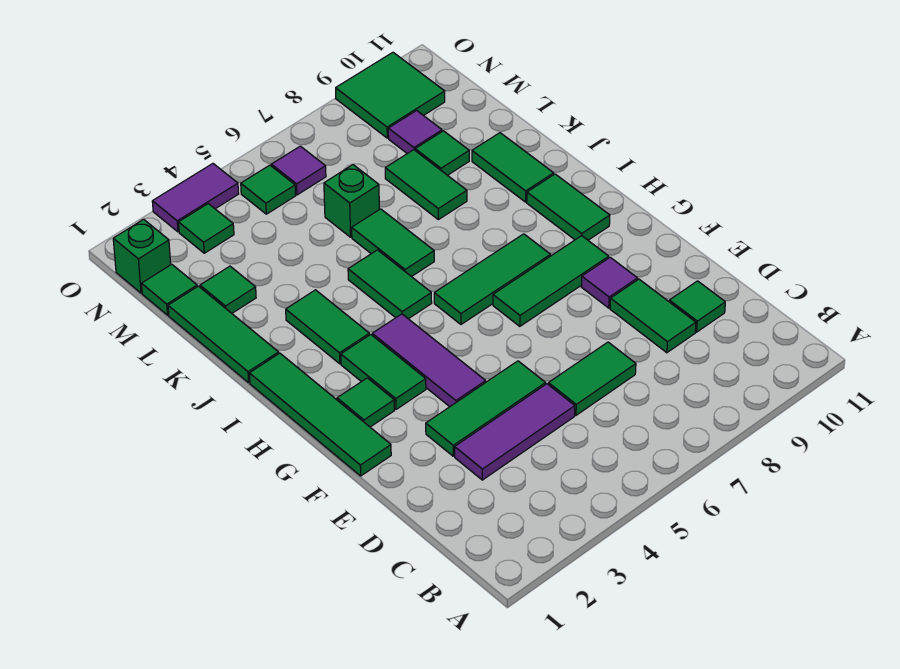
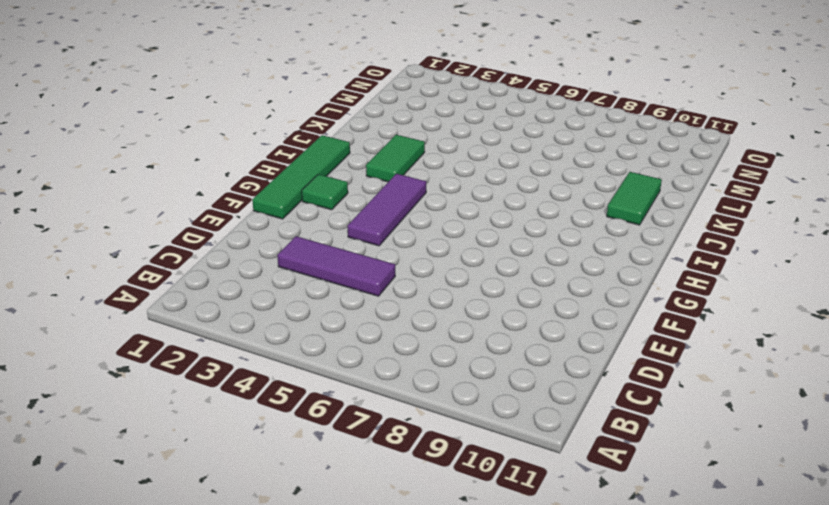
none -> green tile D6:D7 level 1
none -> green tile D9:E9 level 1
none -> green tile D10 level 1
none -> green tile E3:E5 level 1

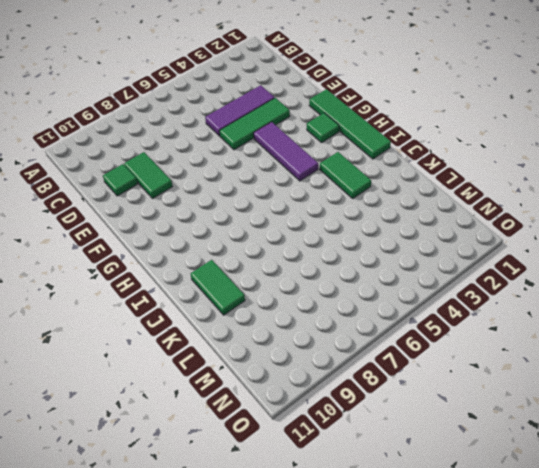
none -> green tile D6:D7 level 1
none -> purple tile F9 level 1
none -> green tile G3:H3 level 1
none -> green tile G7:G9 level 1

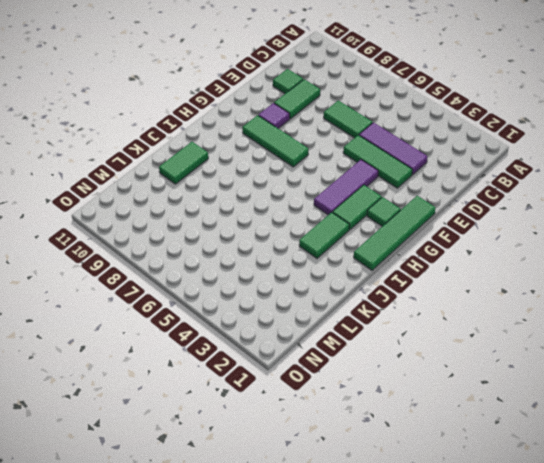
none -> green tile H6:H8 level 1
none -> green tile H10:I10 level 1
none -> green tile I5:J5 level 1
none -> green tile J1:L1 level 1

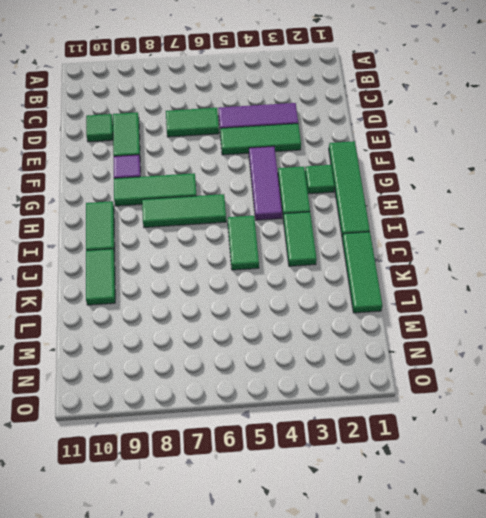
none -> green tile J6:K6 level 1
none -> green tile K8:L8 level 1
none -> green tile L2 level 1
none -> green brick L6 level 1

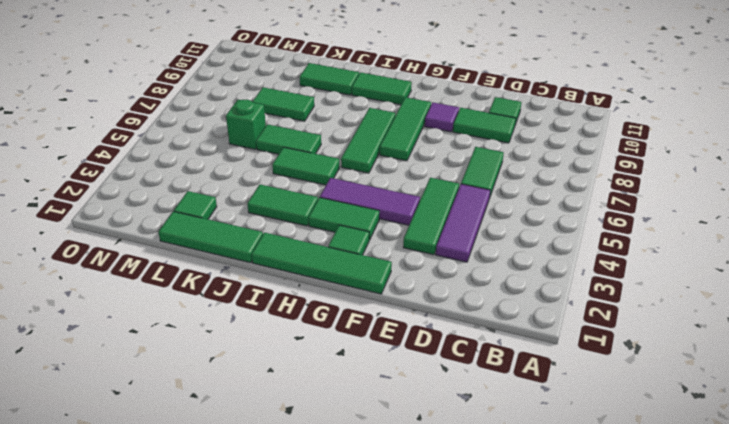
none -> green tile L9 level 1
none -> green tile M1 level 1
none -> purple tile M9 level 1
none -> green brick N1 level 1

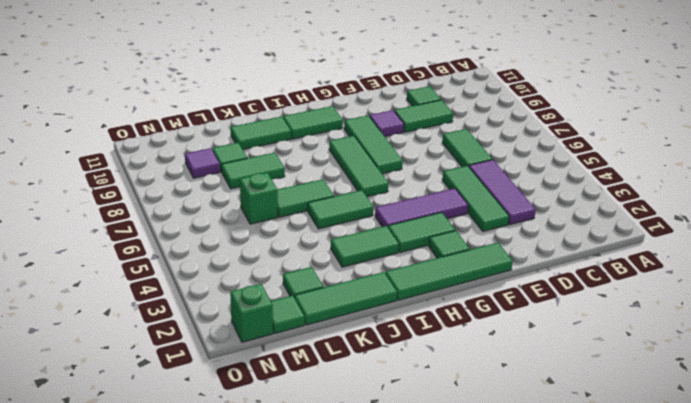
none -> green tile N3 level 1
none -> green tile N5 level 1
none -> purple tile N6 level 1
none -> green tile N9:O10 level 1

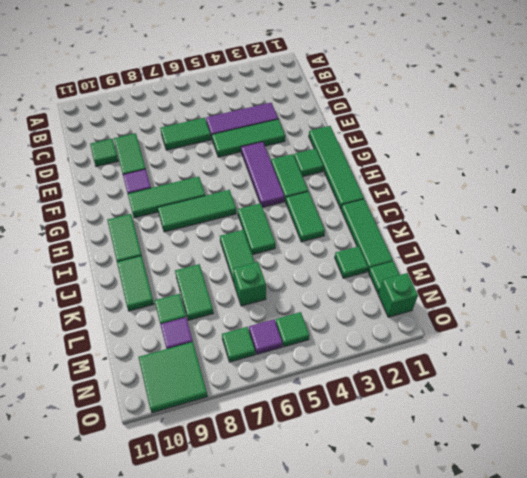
green tile N7 level 1 -> green tile N3 level 1
none -> purple tile O3:O4 level 1

